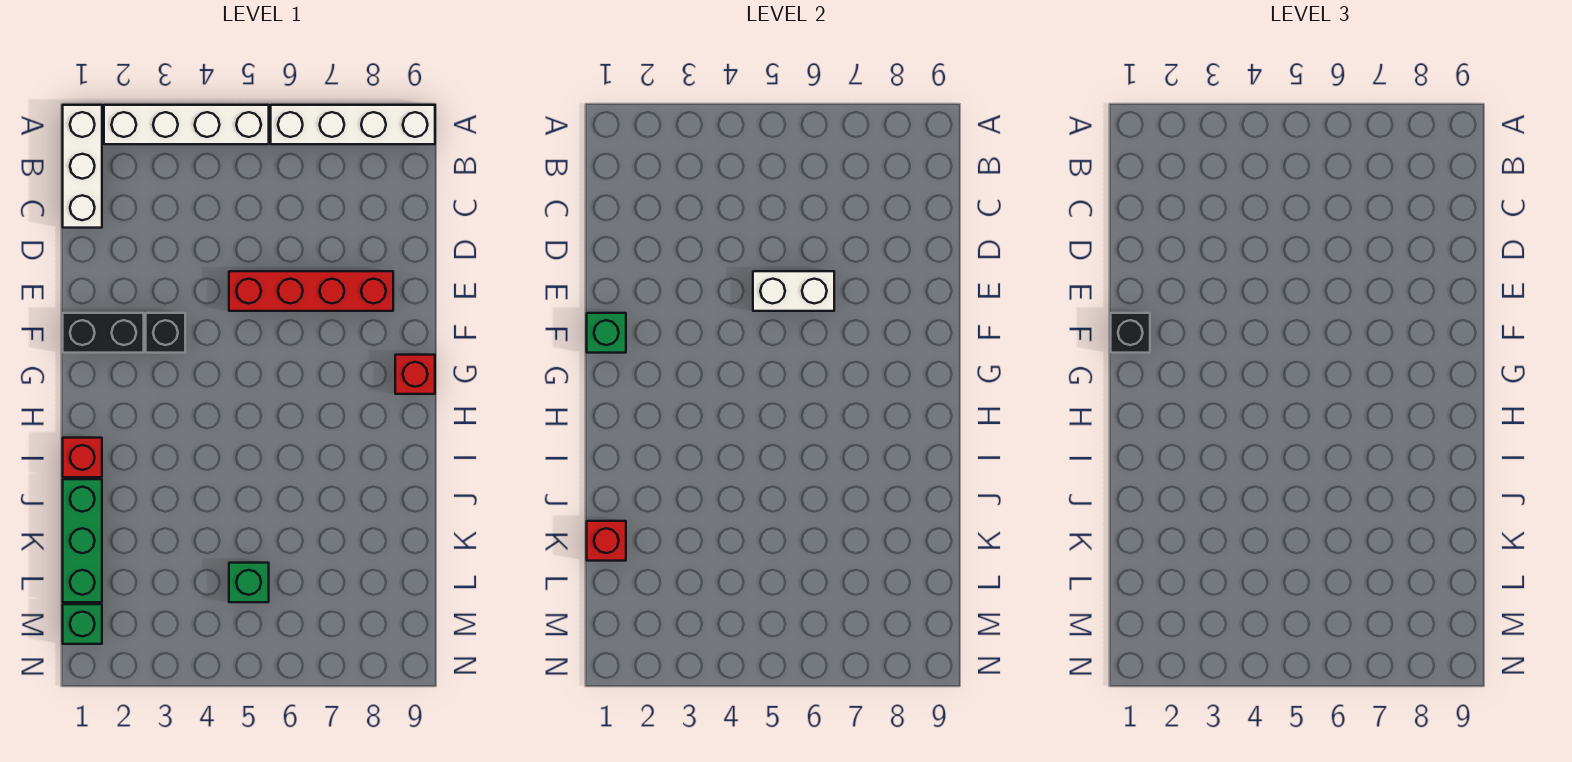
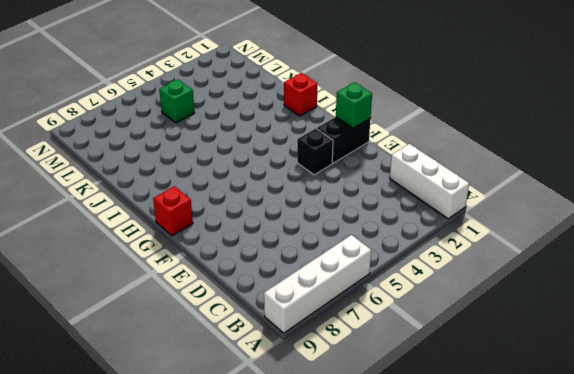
none -> white brick A2:A5 level 1
none -> red brick E5:E8 level 1
none -> green brick J1:L1 level 1

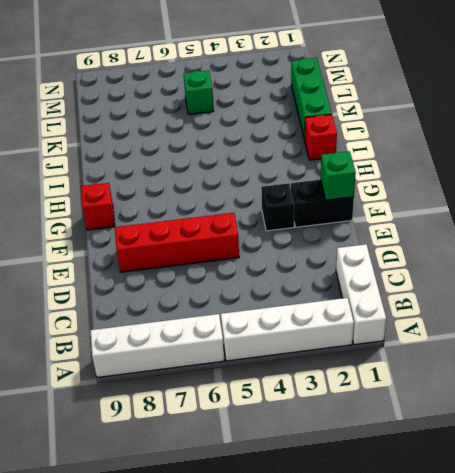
none -> green brick M1 level 1
none -> white brick E5:E6 level 2
none -> red brick K1 level 2

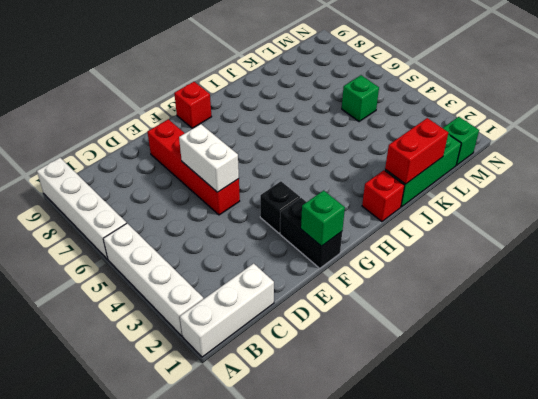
red brick J1:K1 level 2 -> red brick K1 level 2
none -> black brick F1 level 3

